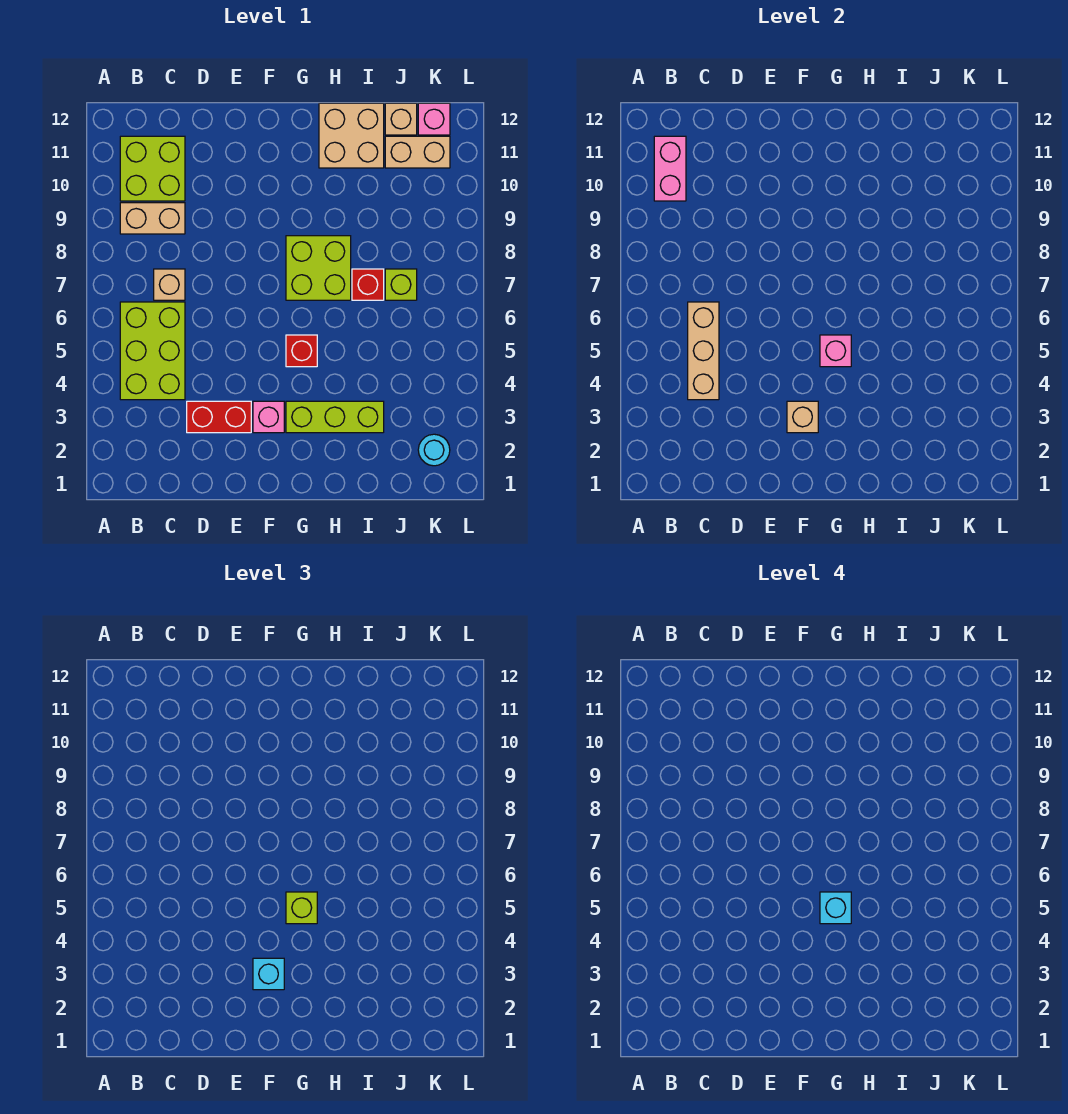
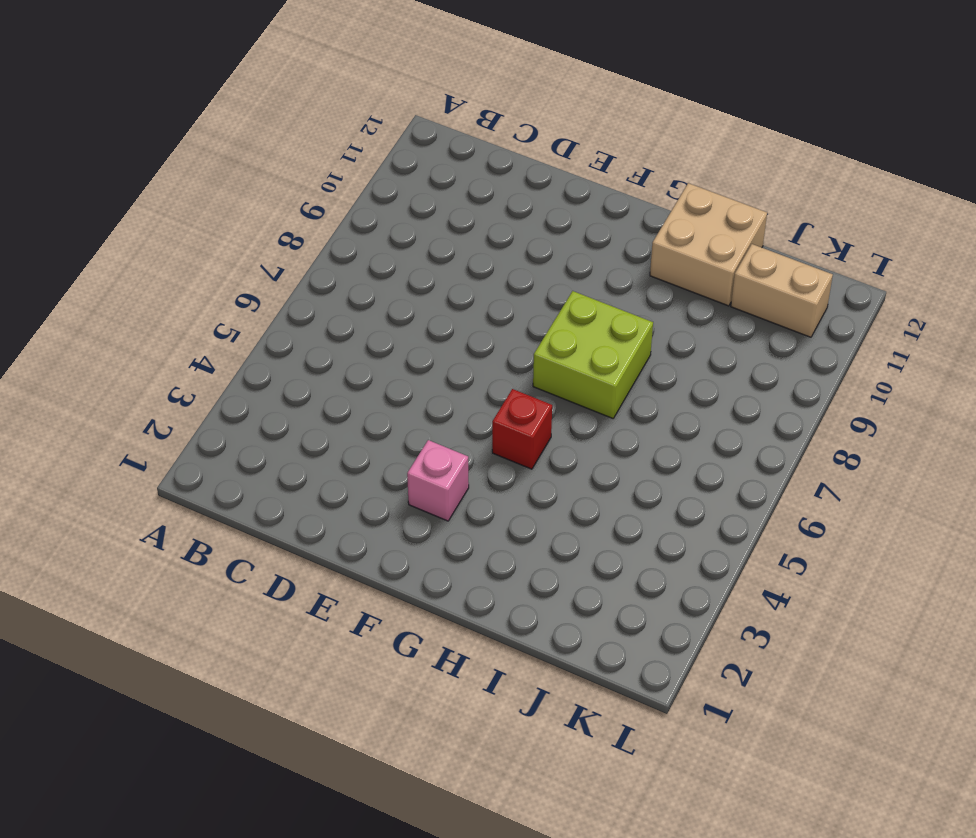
none -> lime brick B4:C6 level 1
none -> tan brick B9:C9 level 1
none -> lime brick B10:C11 level 1

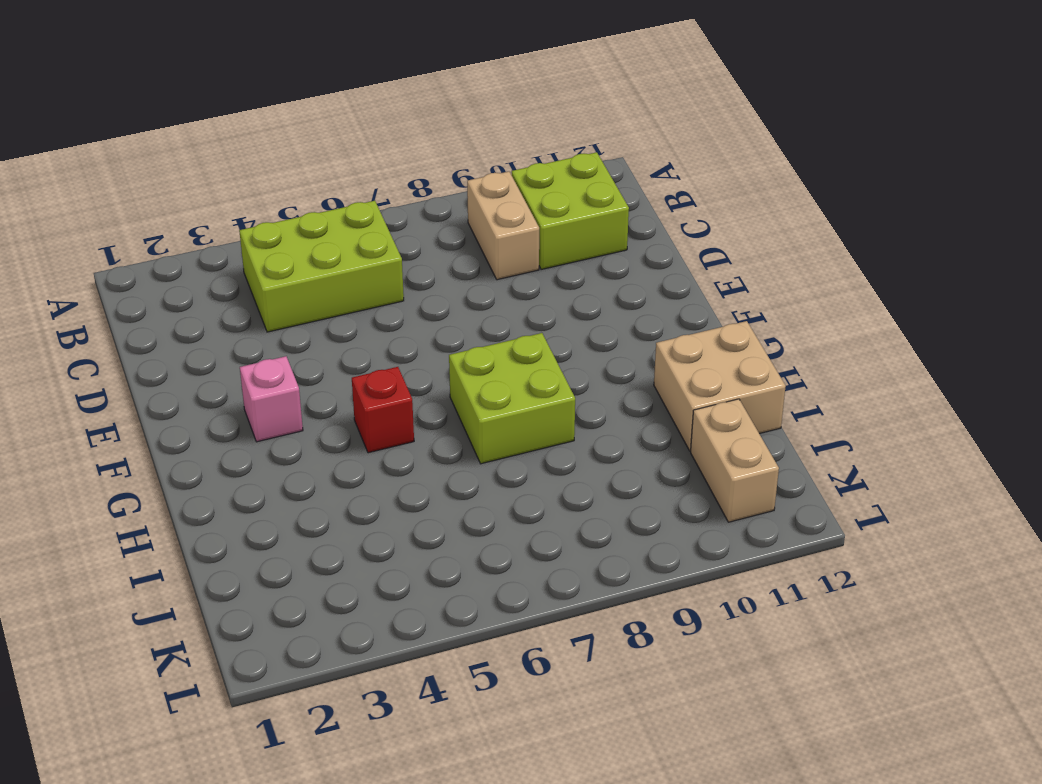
none -> tan brick C7 level 1
none -> red brick D3:E3 level 1
none -> lime brick G3:I3 level 1

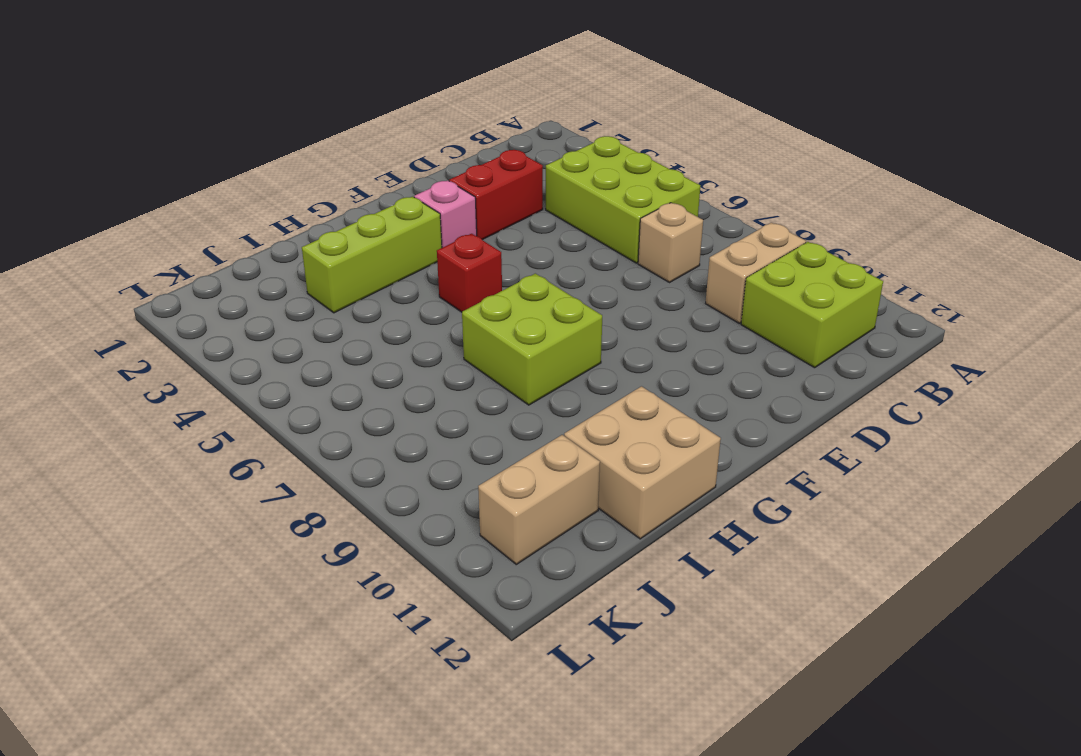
none -> red brick I7 level 1
none -> lime brick J7 level 1
none -> tan brick J12 level 1

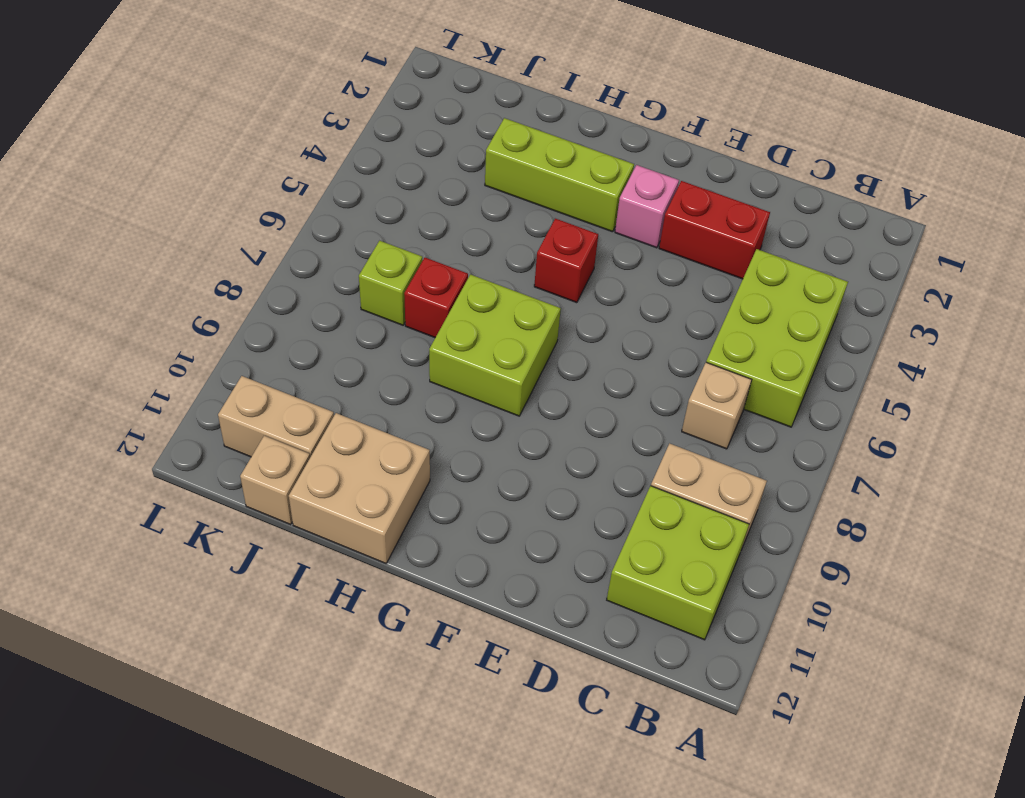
none -> cyan round brick K2 level 1
none -> pink brick K12 level 1
none -> pink brick B10:B11 level 2

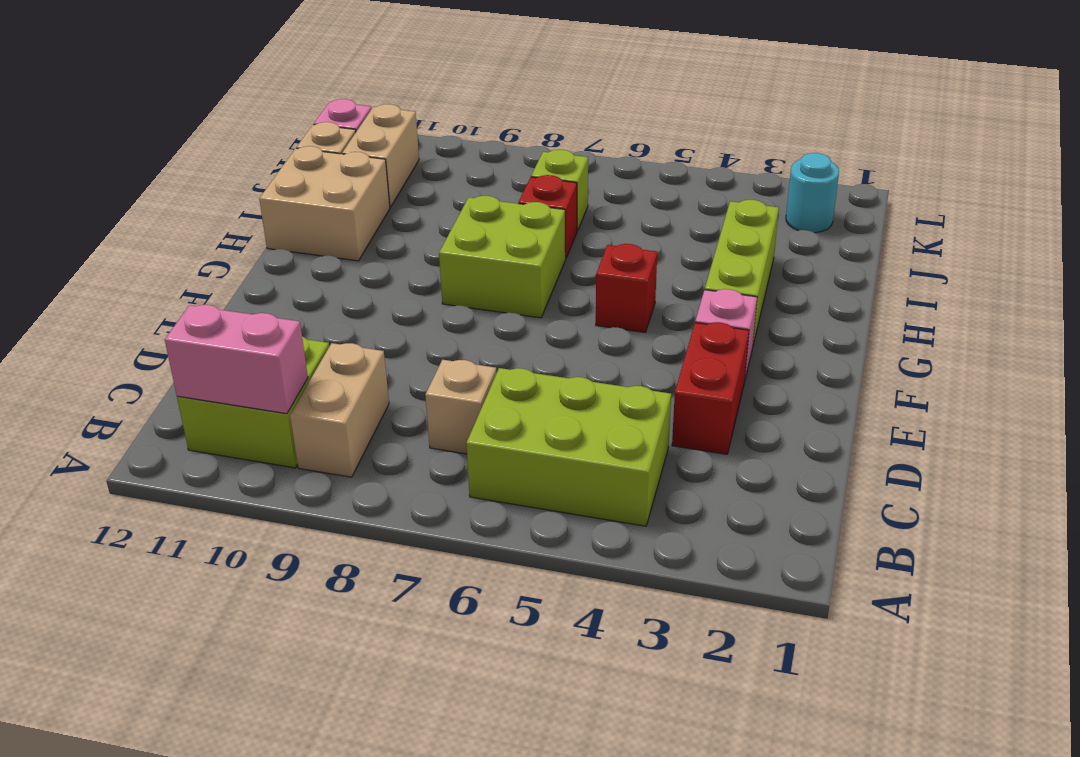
none -> tan brick C4:C6 level 2
none -> tan brick F3 level 2
none -> pink brick G5 level 2

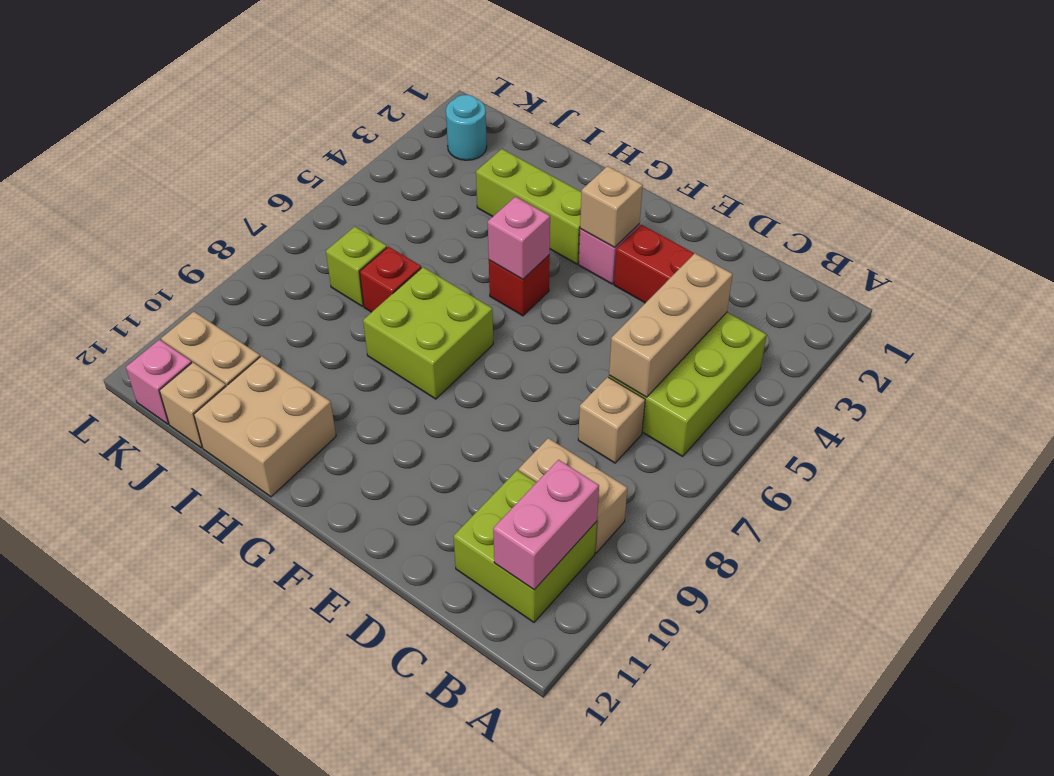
none -> cyan brick F3 level 3
none -> lime brick G5 level 3
none -> cyan brick G5 level 4

